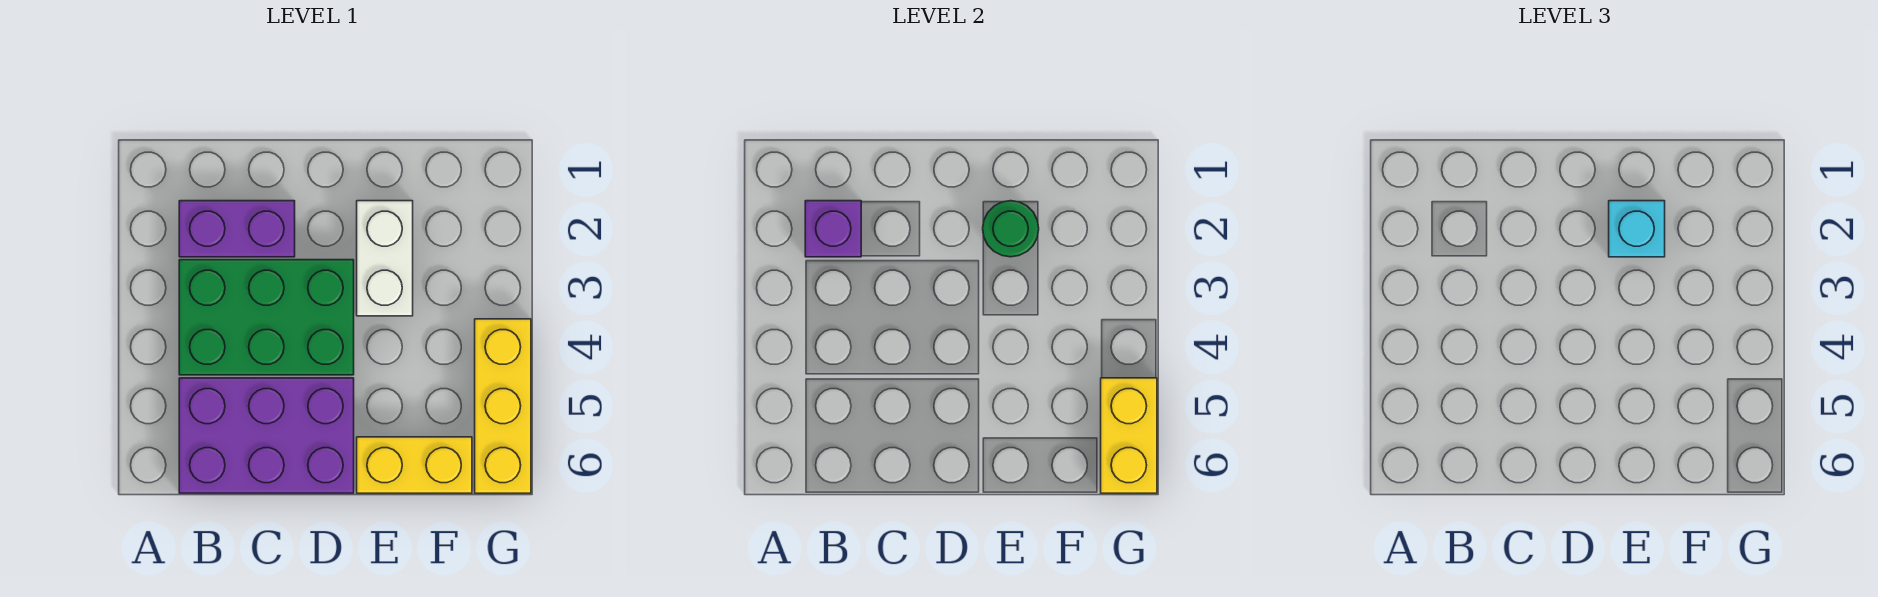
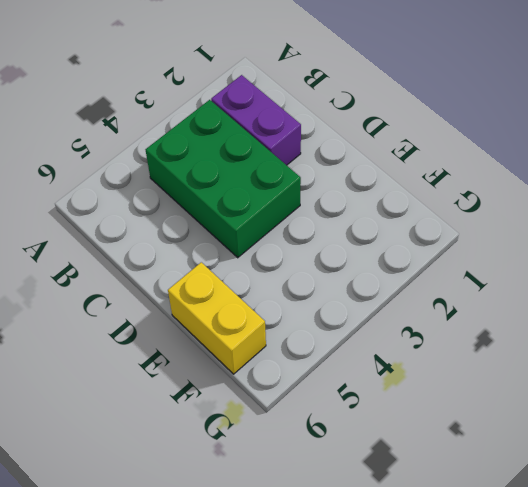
none -> purple brick B5:D6 level 1
none -> white brick E2:E3 level 1

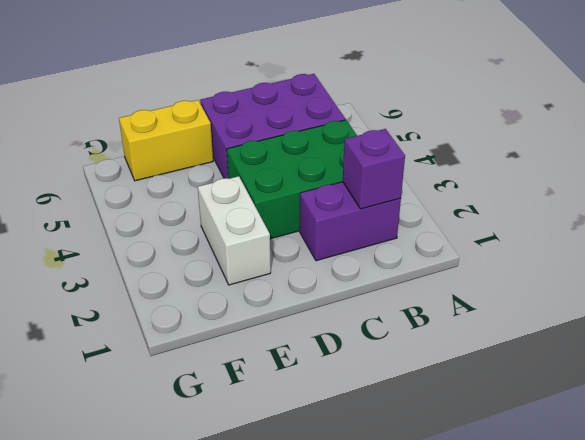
none -> yellow brick G4:G6 level 1
none -> green round brick E2 level 2

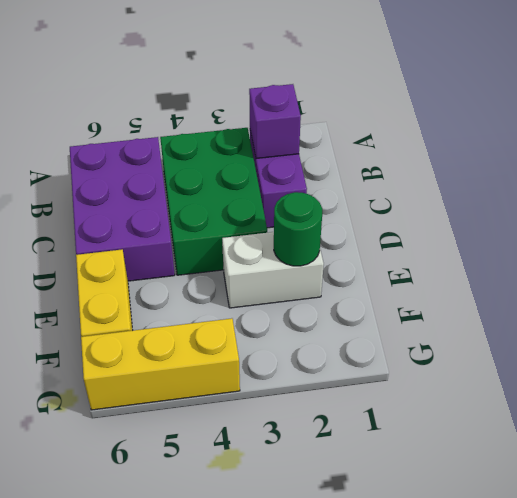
none -> yellow brick G5:G6 level 2
none -> cyan brick E2 level 3

